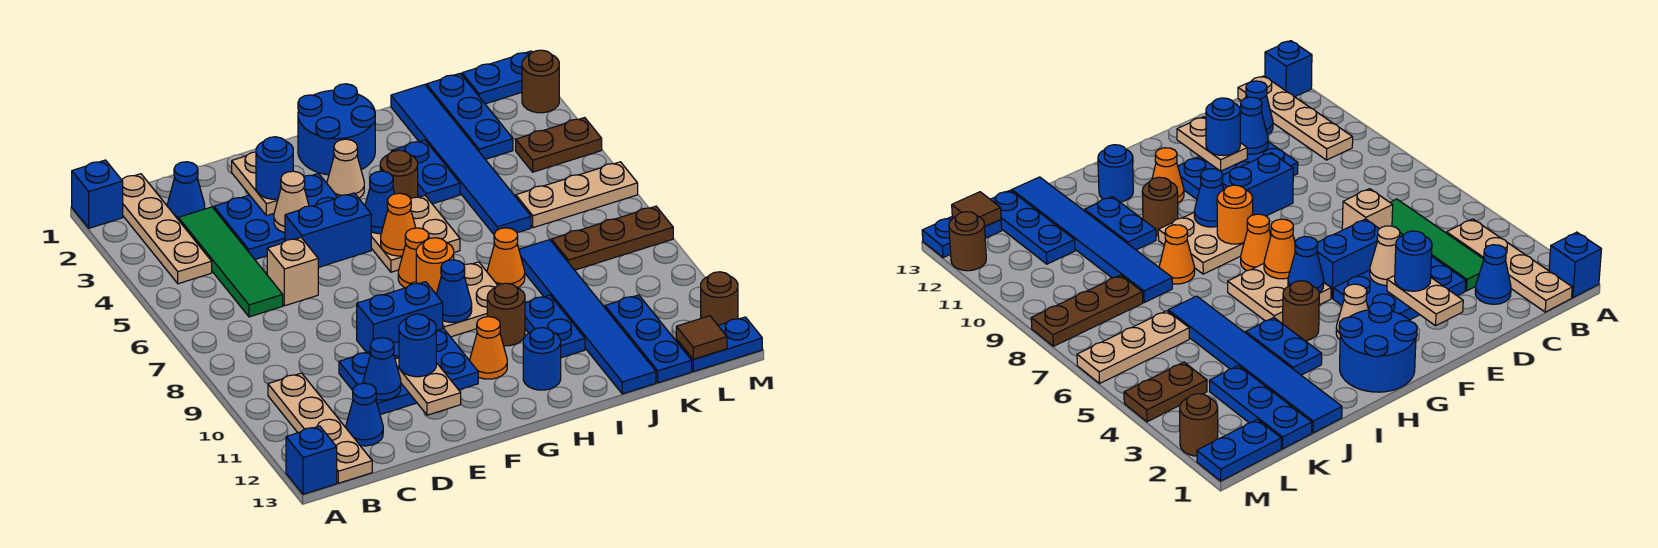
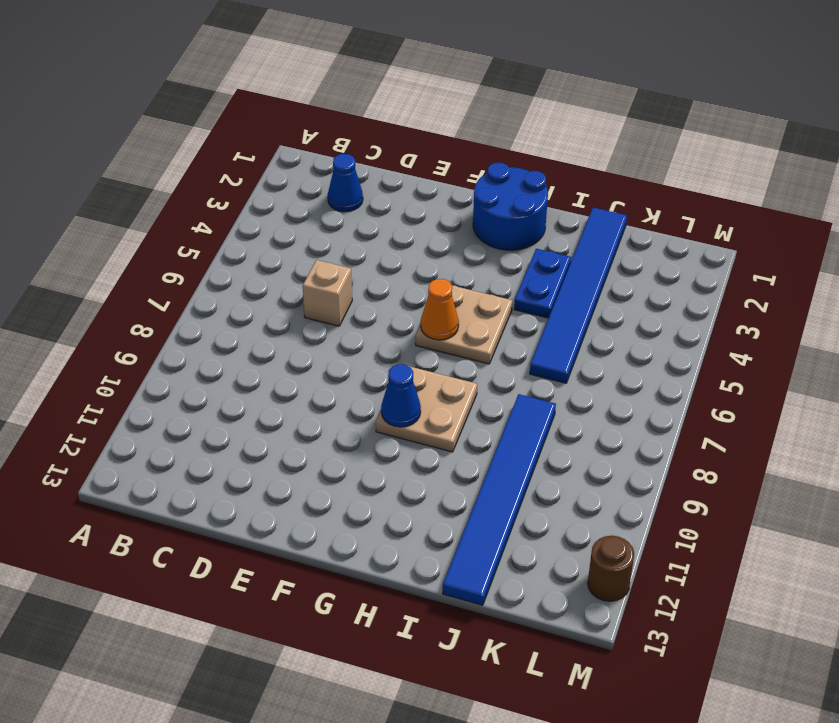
none -> blue brick A1 level 1
none -> blue brick A13 level 1
none -> tan plate B1:B4 level 1
none -> tan plate B10:B13 level 1

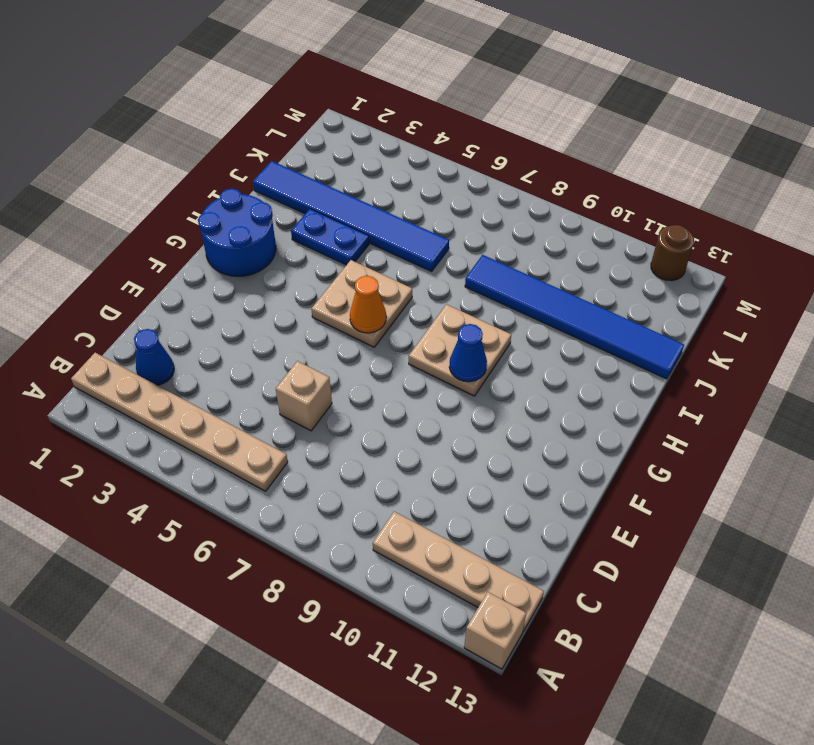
tan brick A13 level 1 -> blue brick A13 level 1
tan plate B1:B6 level 1 -> tan plate B1:B4 level 1
none -> blue brick A1 level 1
none -> green tile C3:C6 level 1
none -> blue cone C12 level 1
none -> blue plate D3:F4 level 1

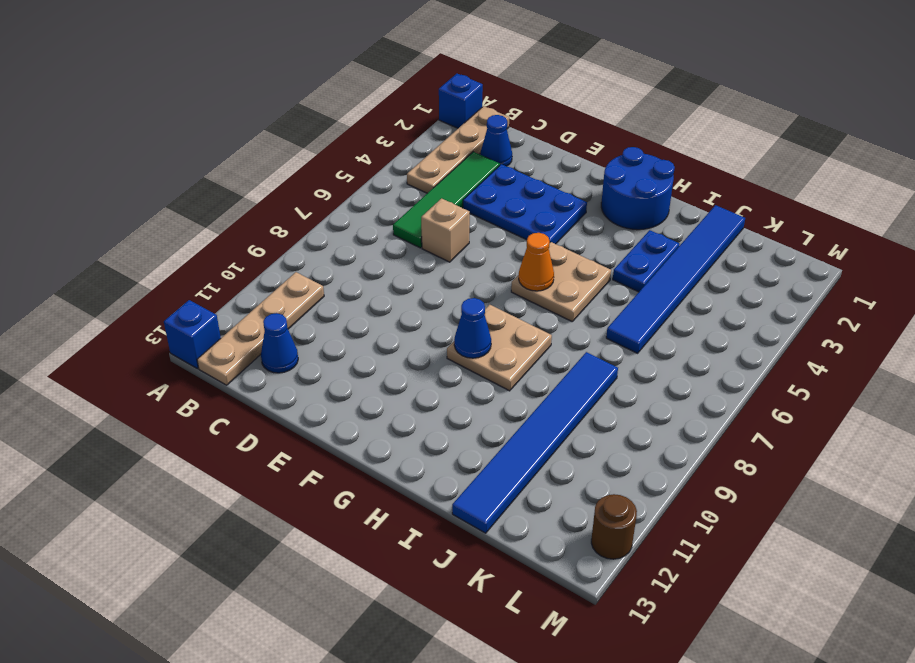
none -> blue plate D10:F11 level 1
none -> blue brick E5:F5 level 1
none -> blue brick E9:F9 level 1
none -> tan cone G3 level 1

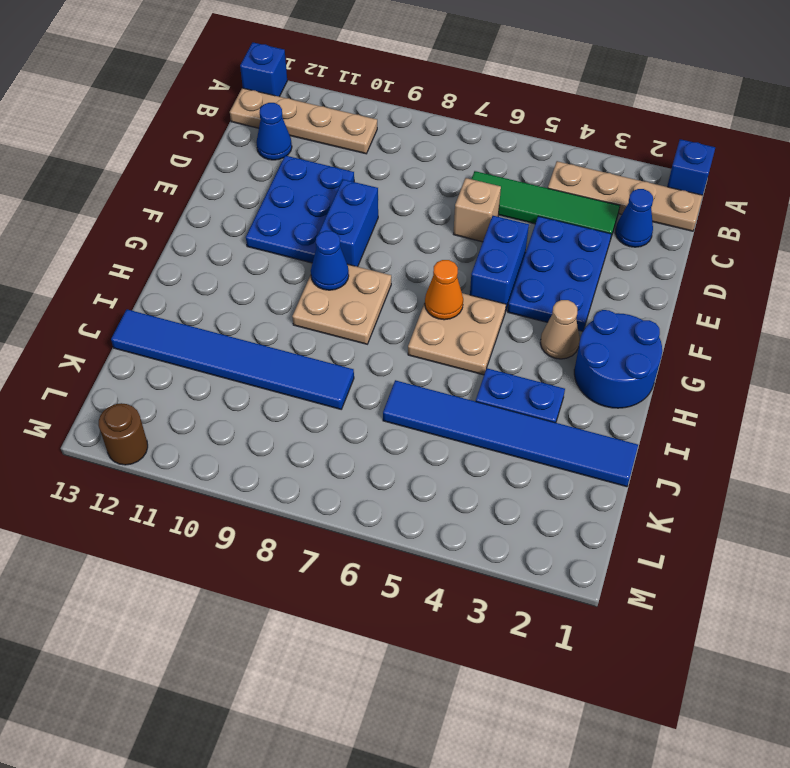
none -> orange cone G7 level 1
none -> orange cone G11 level 1
none -> brown round brick H4 level 1
none -> brown round brick H10 level 1

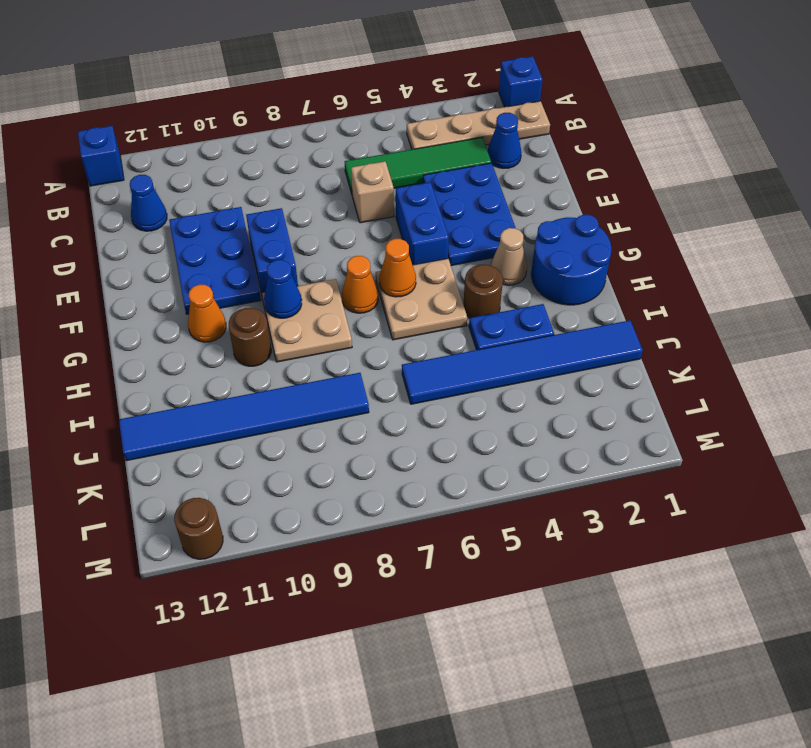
none -> tan plate B10:B13 level 1
none -> blue round brick H12 level 1
none -> orange cone I8 level 1
none -> blue plate I10:I11 level 1

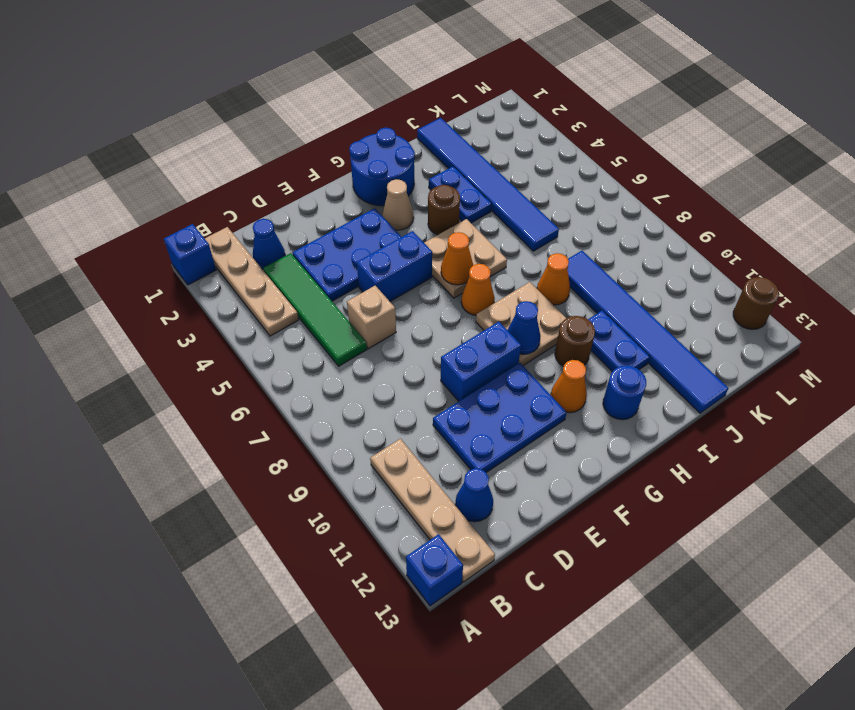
none -> blue plate K1:K3 level 1
none -> tan plate K6:M6 level 1
none -> brown plate K8:M8 level 1
none -> blue plate K11:K13 level 1

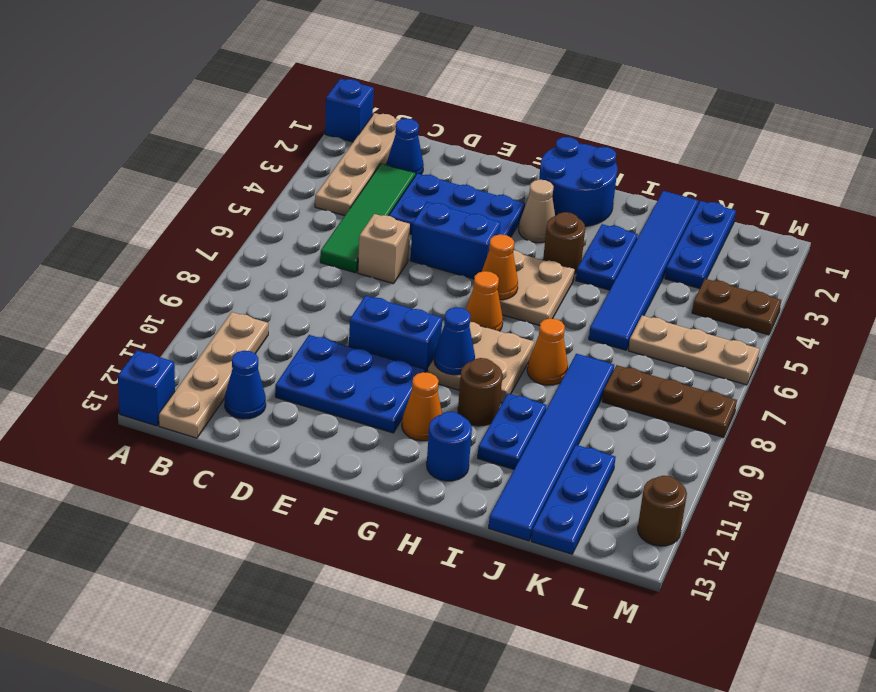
none -> blue plate L1:M1 level 1
none -> blue plate L13:M13 level 1
none -> brown round brick M2 level 1
none -> blue cone D11 level 2

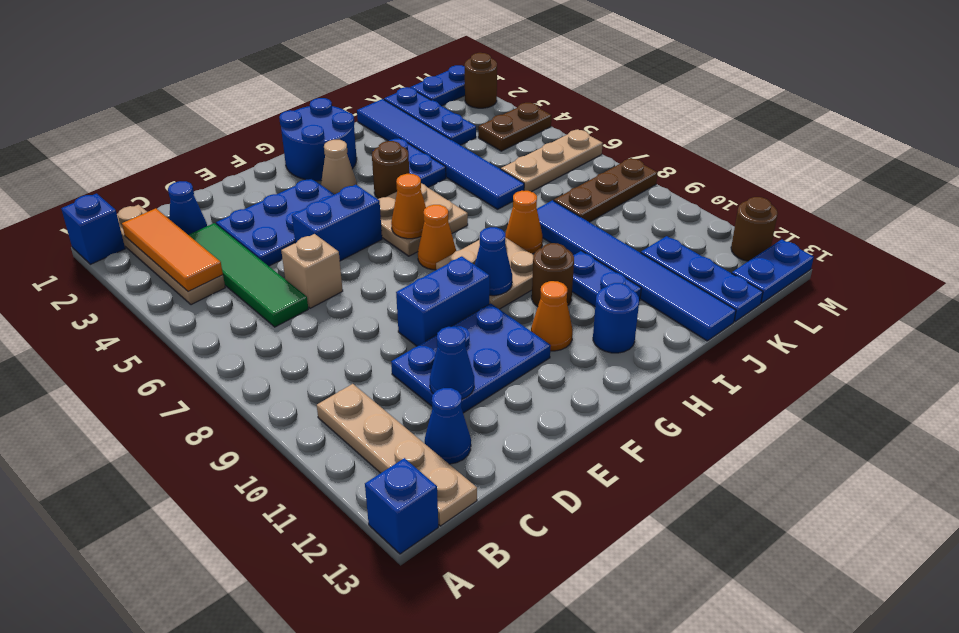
orange tile B2:B4 level 2 -> none
none -> tan plate E2:E3 level 2
none -> tan cone E4 level 2
none -> tan plate E11:E12 level 2
none -> blue cone G5 level 2

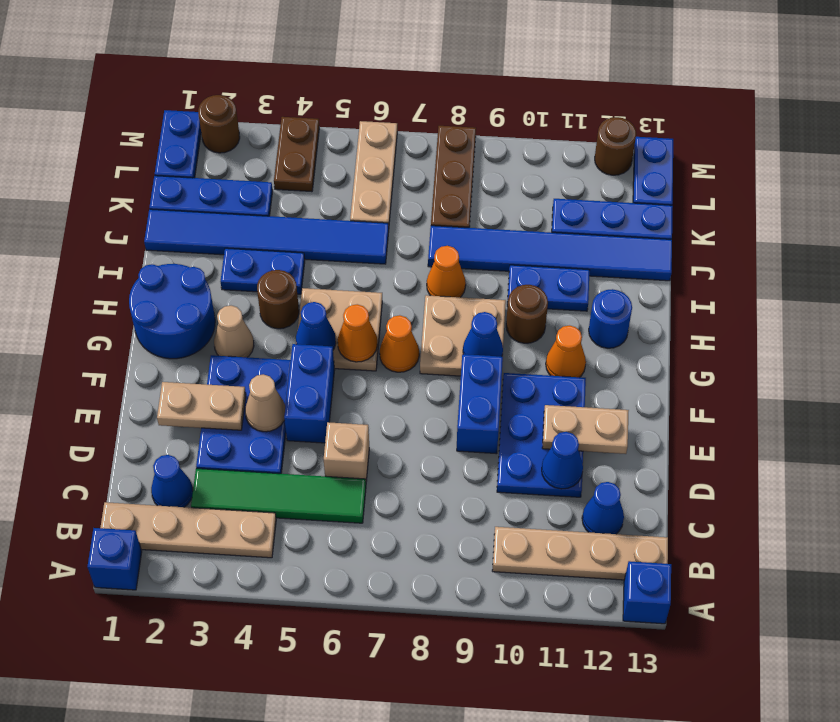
none -> orange round brick G8 level 2
none -> brown tile L13 level 2
none -> blue round brick E3 level 3
none -> blue round brick E11 level 3

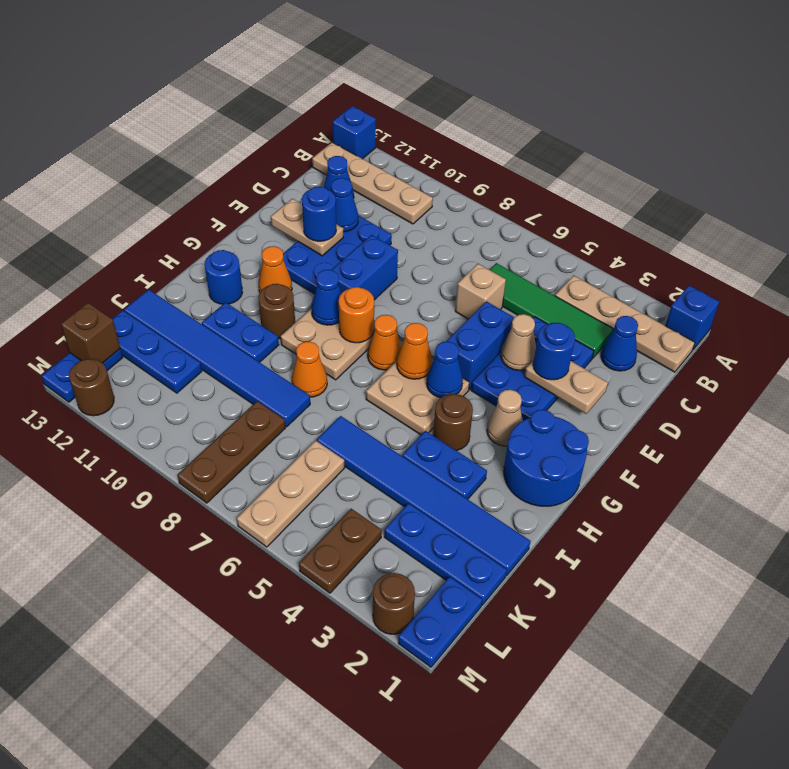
brown brick L13 level 2 -> brown tile L13 level 2

